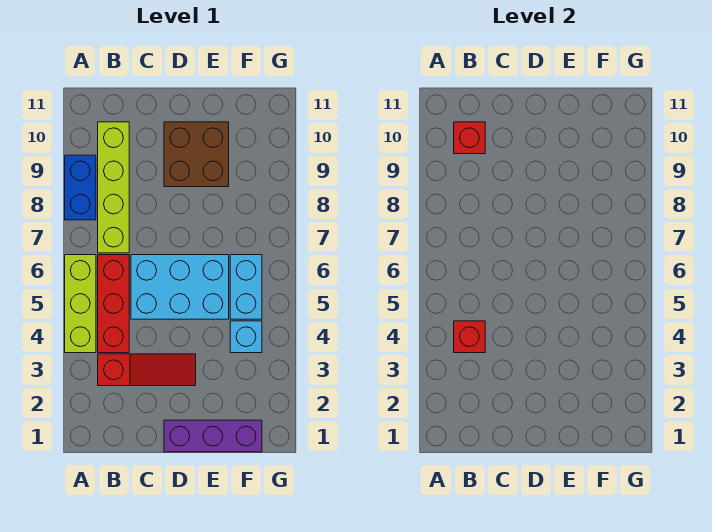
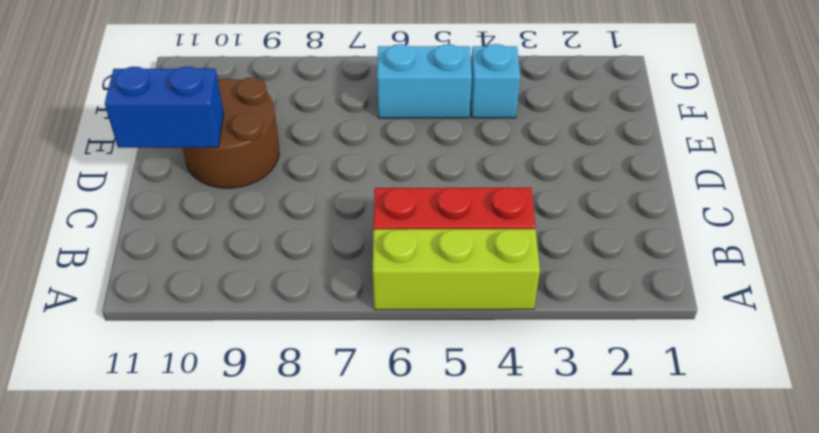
brown round brick D9:E10 level 1 -> brown brick D9:E10 level 1
blue brick D10:D11 level 2 -> blue brick A8:A9 level 1
none -> red slope B3:D3 level 1 top B
none -> lime brick B7:B10 level 1
none -> cyan brick C5:E6 level 1

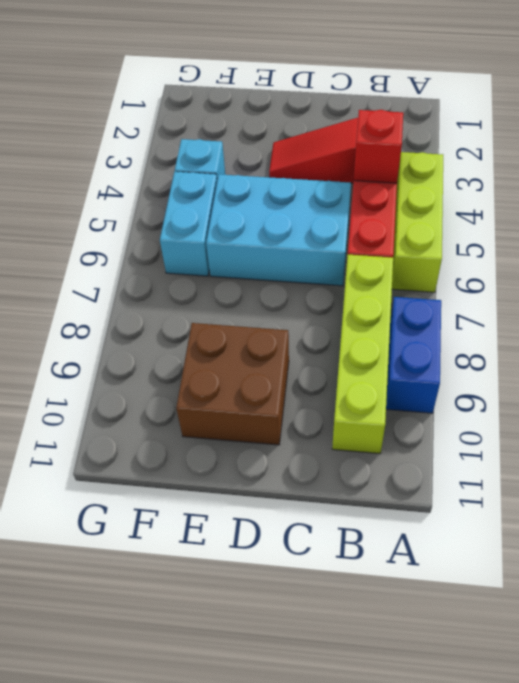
none -> purple brick D1:F1 level 1
none -> red brick B10 level 2

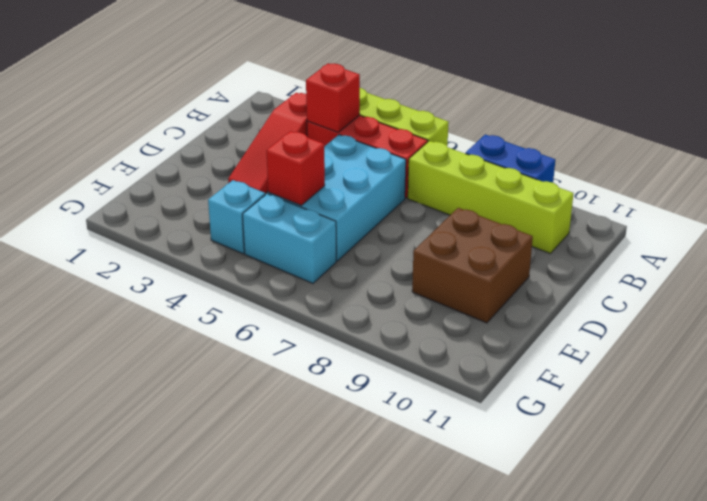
red brick E5 level 2 -> red brick B10 level 2
none -> purple brick D1:F1 level 1

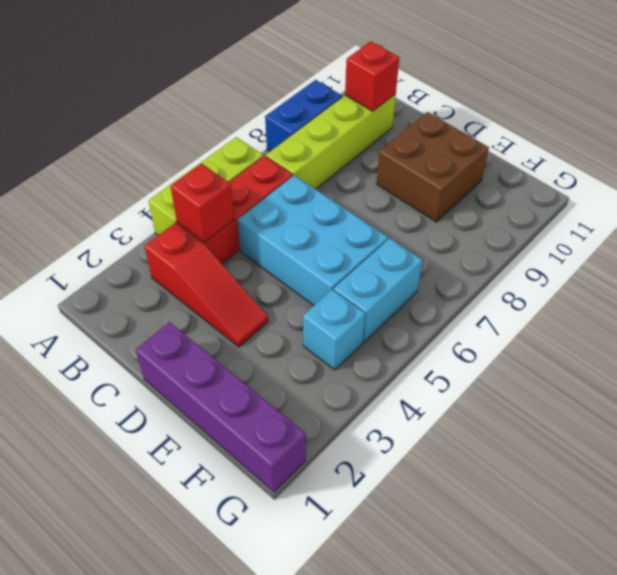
purple brick D1:G1 level 1 -> purple brick D1:F1 level 1

